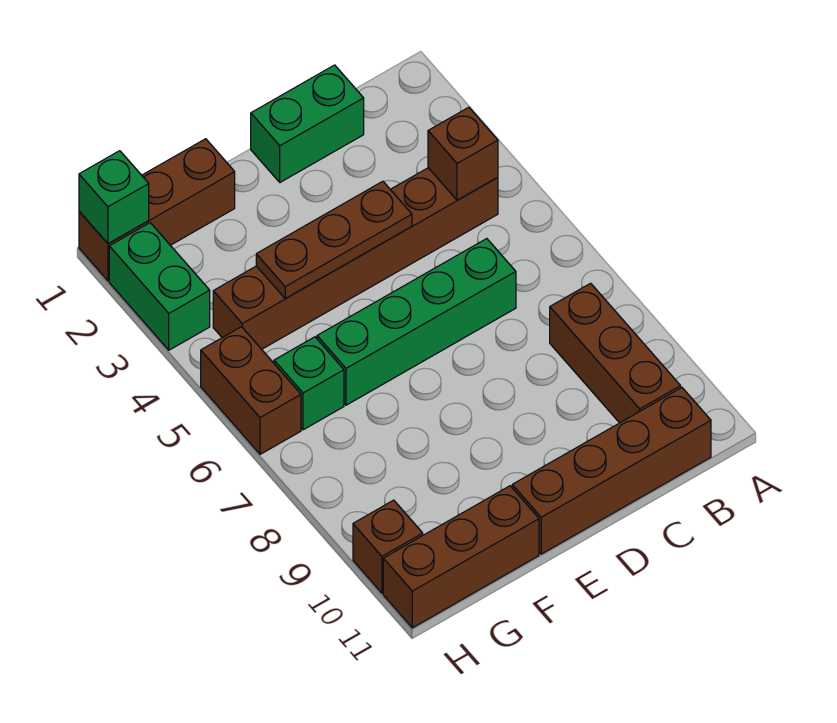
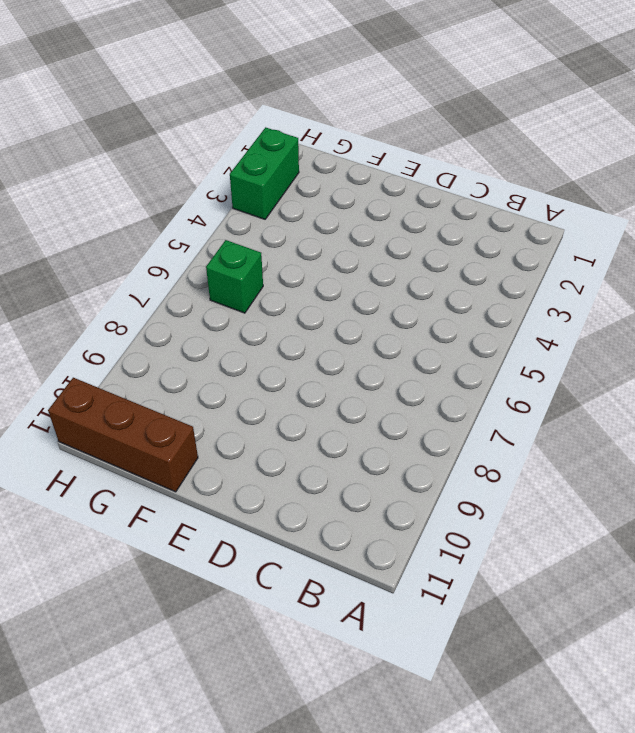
none -> brown brick B4:G4 level 1
none -> brown brick B8:B10 level 1
none -> brown brick B11:E11 level 1

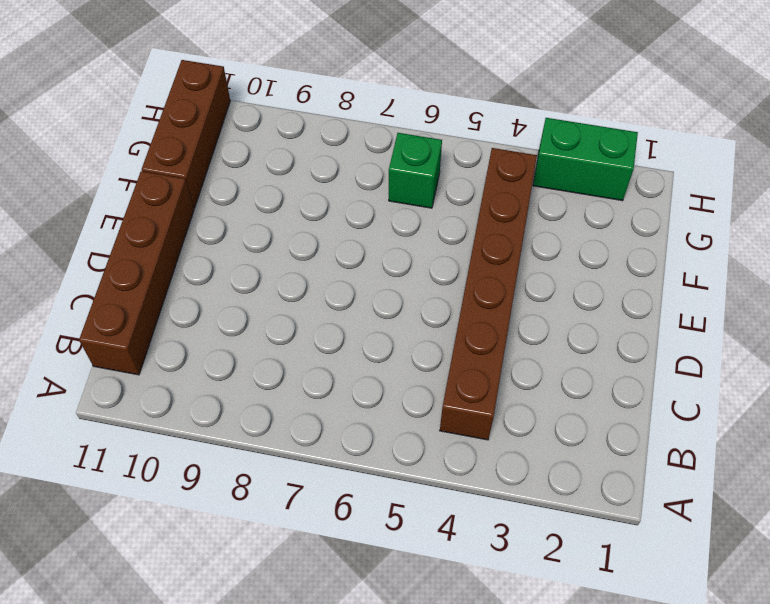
none -> brown brick B8:B10 level 1
none -> green brick C1:D1 level 1
none -> green brick C6:F6 level 1

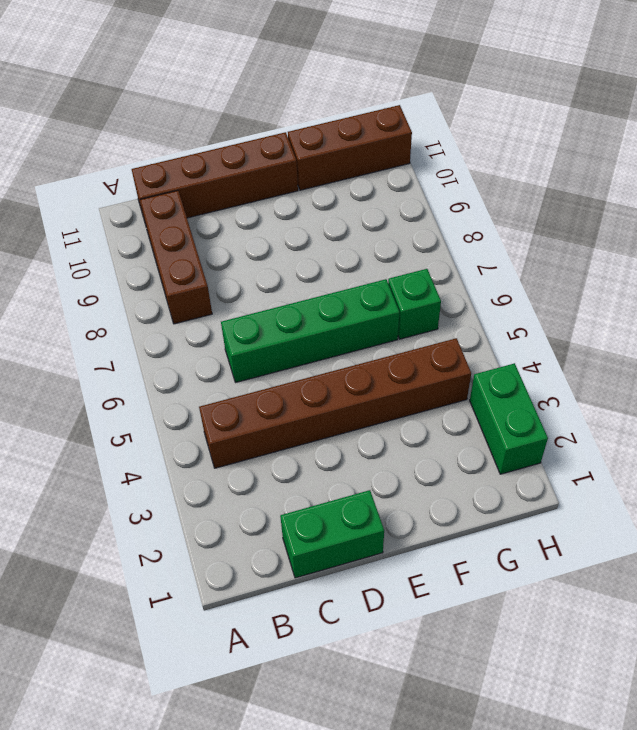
none -> brown brick F1:H1 level 1
none -> brown brick H5:H6 level 1
none -> brown brick H10 level 1

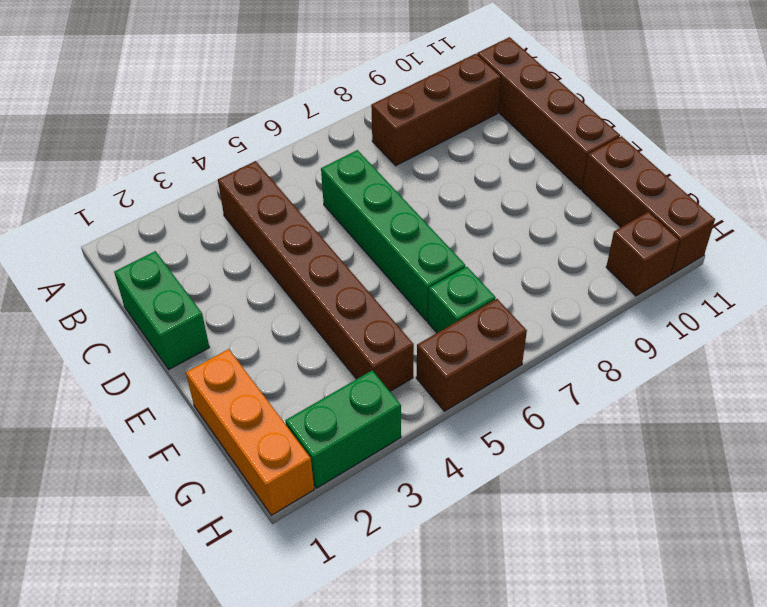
orange brick F1:H1 level 1 -> brown brick F1:H1 level 1
none -> brown brick B4 level 2
none -> brown plate D4:F4 level 2
none -> green brick H1 level 2

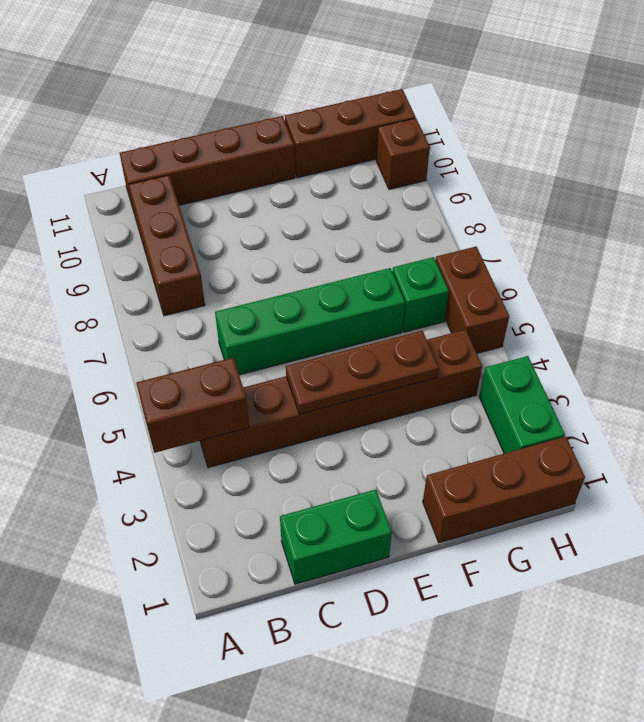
brown brick A4:B4 level 2 -> brown brick B4 level 2
none -> green brick H1 level 2

